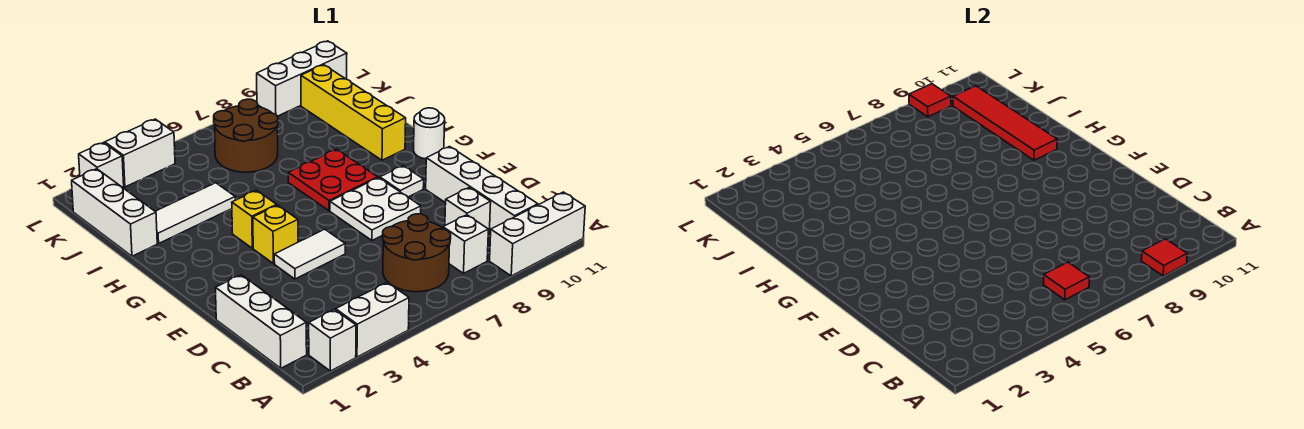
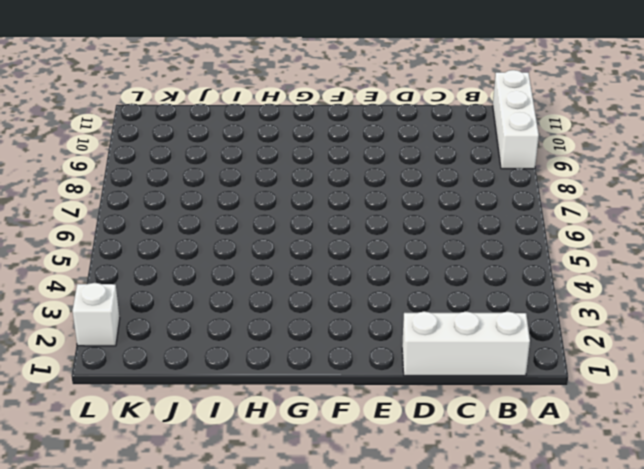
none -> white brick A2 level 1
none -> white brick A3:A4 level 1
none -> brown round brick B6:C7 level 1

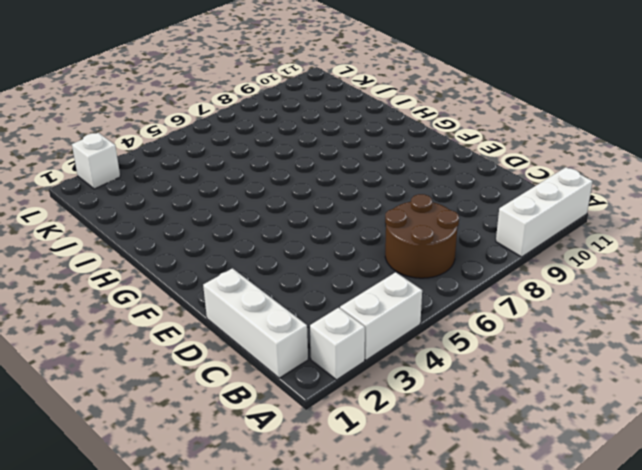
none -> white brick B8 level 1
none -> white brick B10:E10 level 1
none -> white brick C9 level 1

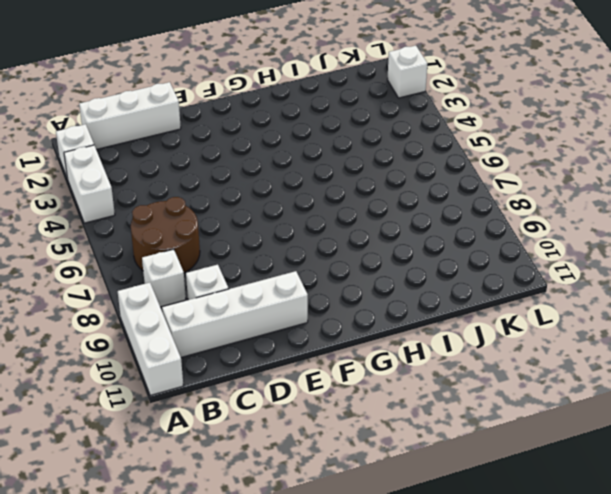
none -> white tile E4:E5 level 1
none -> white plate E7:F8 level 1
none -> yellow brick F4 level 1

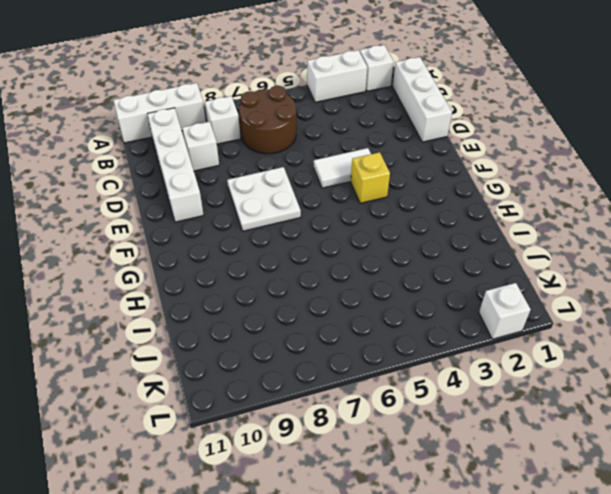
none -> white plate F9 level 1
none -> yellow brick G4 level 1
none -> red plate G7:H8 level 1

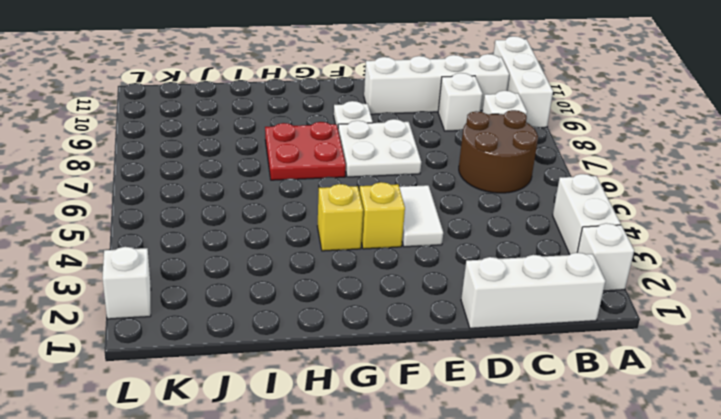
none -> white round brick G11 level 1
none -> yellow brick H10:K10 level 1
none -> white brick I1:K1 level 1

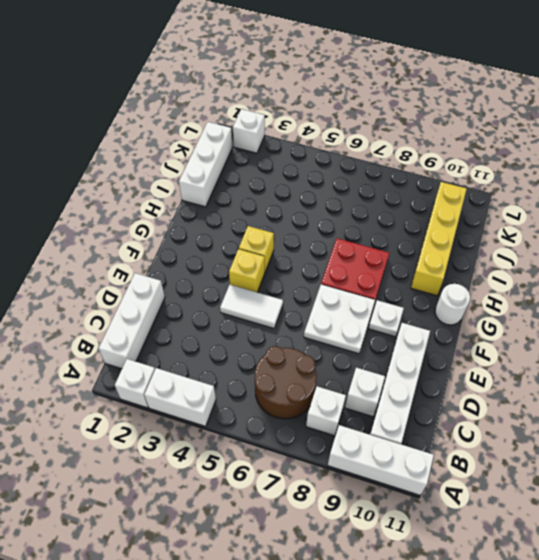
none -> white tile I2:I4 level 1
none -> brown round brick J6:K7 level 1
none -> white brick L3:L4 level 1

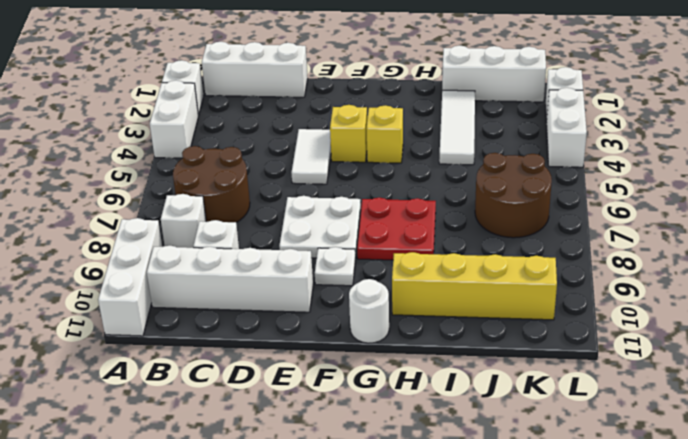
none -> white brick L9:L11 level 1
none -> red tile A9 level 2
none -> red tile B6 level 2

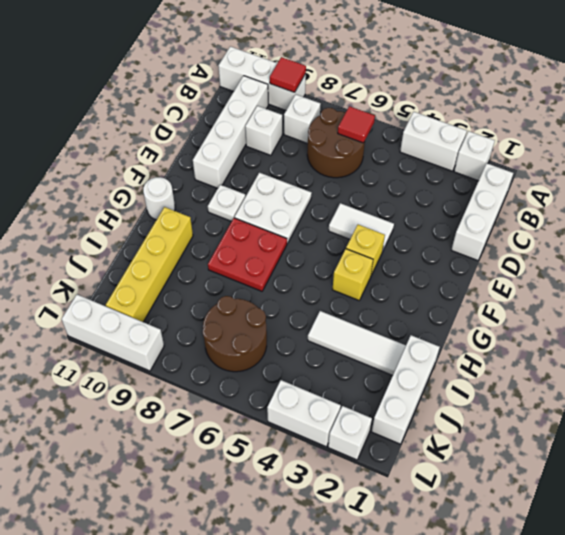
none -> red tile H10:K10 level 2
none -> red tile L9 level 2

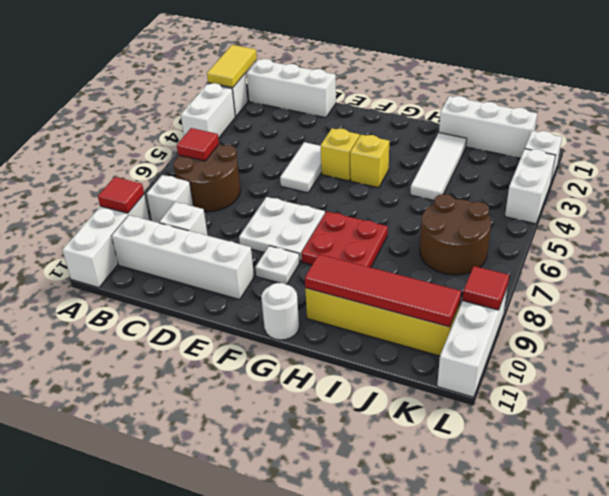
yellow tile A1:A2 level 2 -> none

